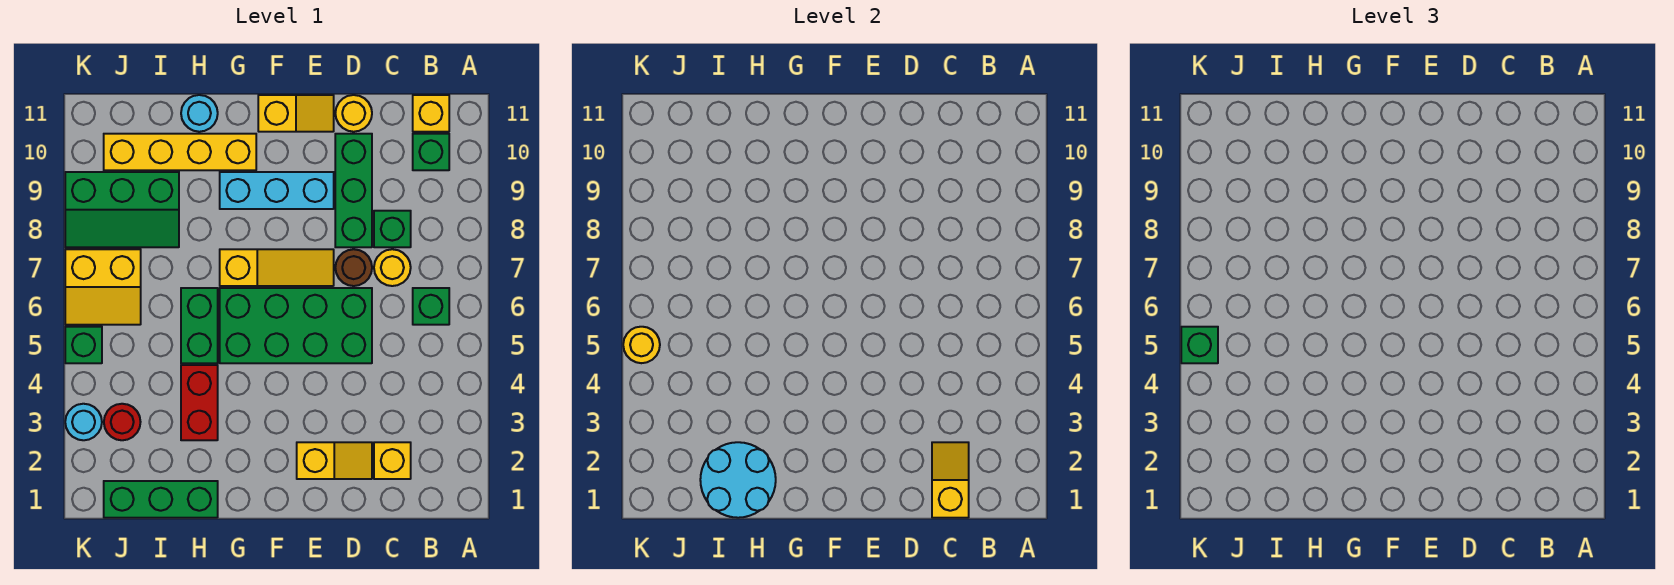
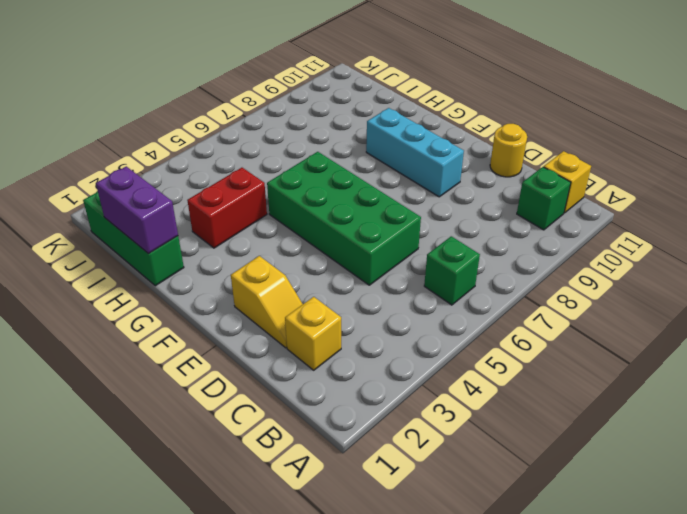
purple brick H1:I1 level 2 -> cyan round brick H1:I2 level 2
none -> yellow round brick C7 level 1
none -> green brick C8 level 1
none -> brown round brick D7 level 1

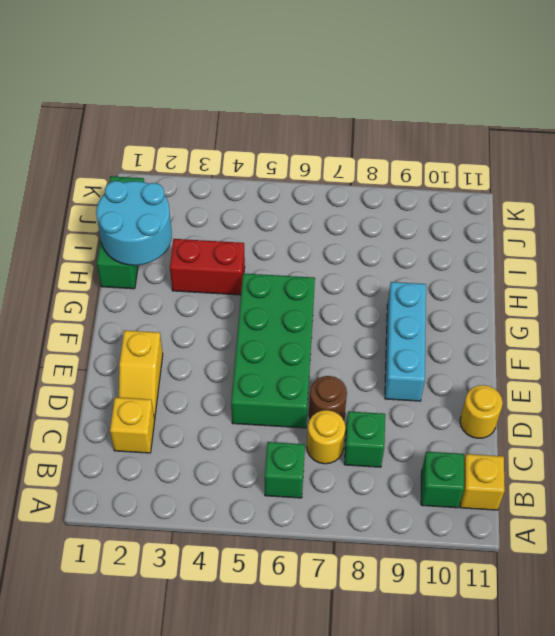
none -> green brick D8:D10 level 1
none -> yellow slope E7:G7 level 1 top G
none -> yellow slope E11:F11 level 1 top F

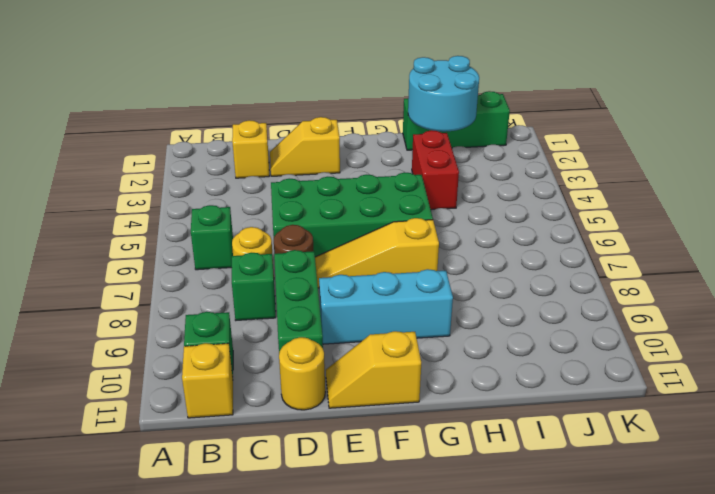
none -> yellow brick G10:J10 level 1
none -> green brick H5:H6 level 1
none -> cyan round brick H11 level 1

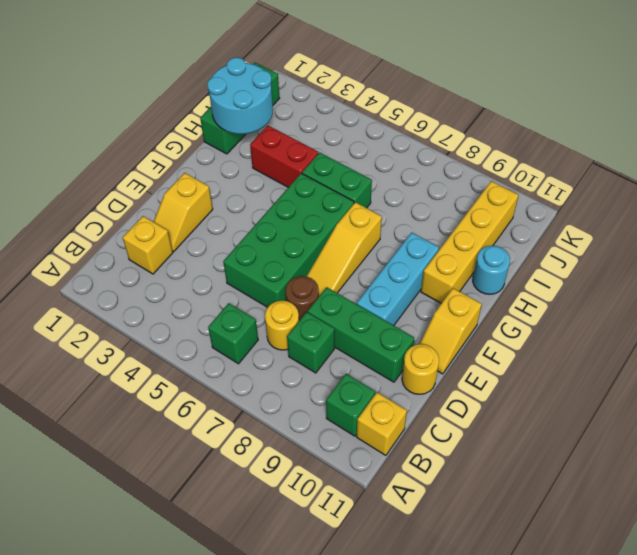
none -> green slope I8:K9 level 1 top 9
none -> red round brick J3 level 1
none -> yellow slope J6:K7 level 1 top 7

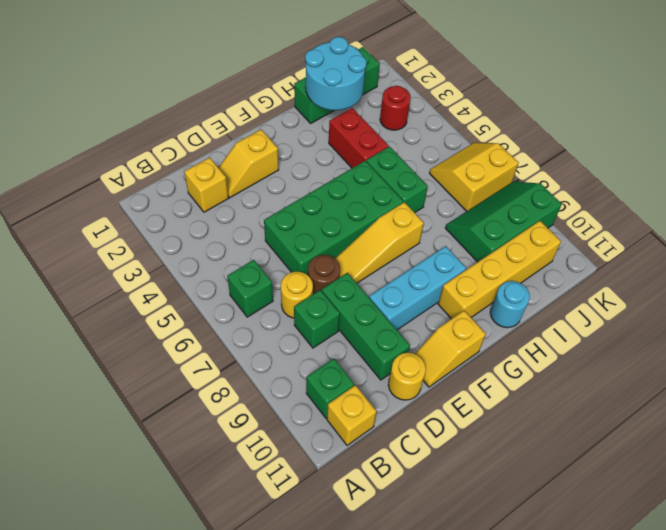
none -> cyan round brick K3 level 1
none -> green brick K5 level 1
none -> yellow slope C1:C2 level 2 top 1

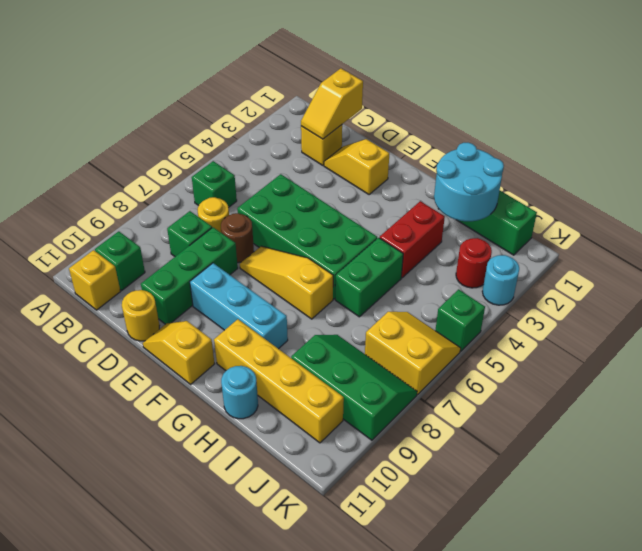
none -> yellow round brick K5 level 2
none -> green brick K5 level 3

